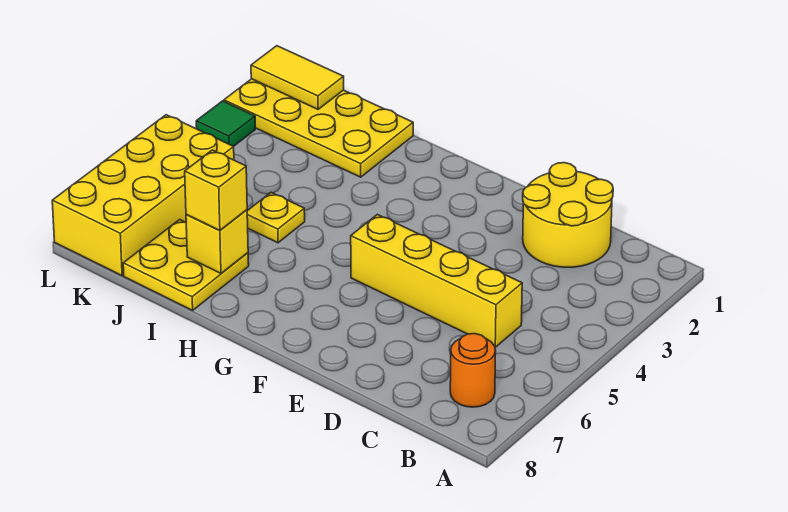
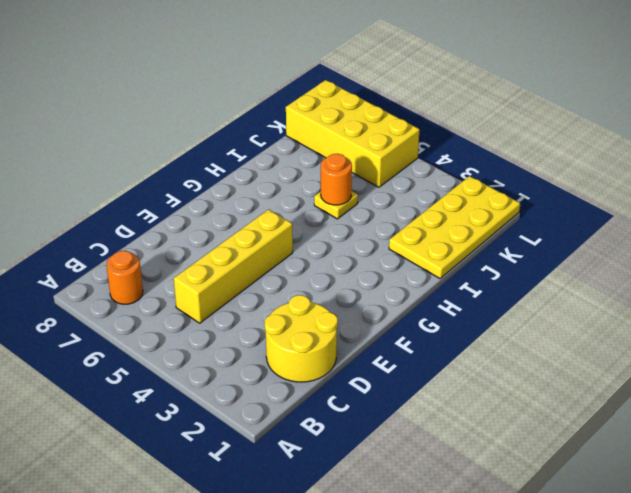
orange round brick I5 level 2 -> none
none -> yellow plate I7:J8 level 1
none -> green tile L3 level 1

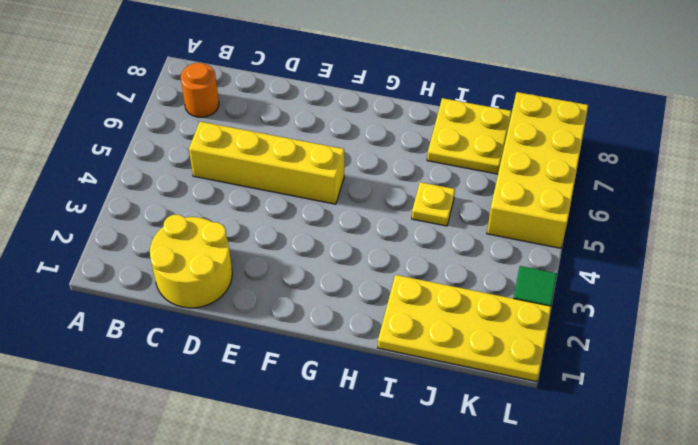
none -> yellow brick I7 level 2
none -> yellow tile K1:L1 level 2

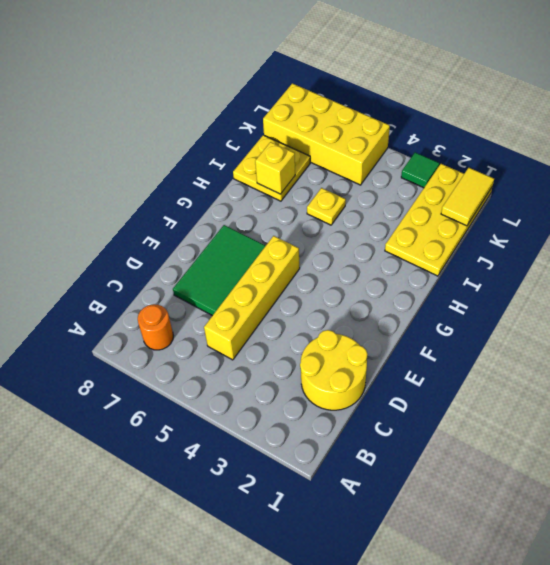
green tile D6:F7 level 1 -> none
none -> yellow brick I7 level 3

